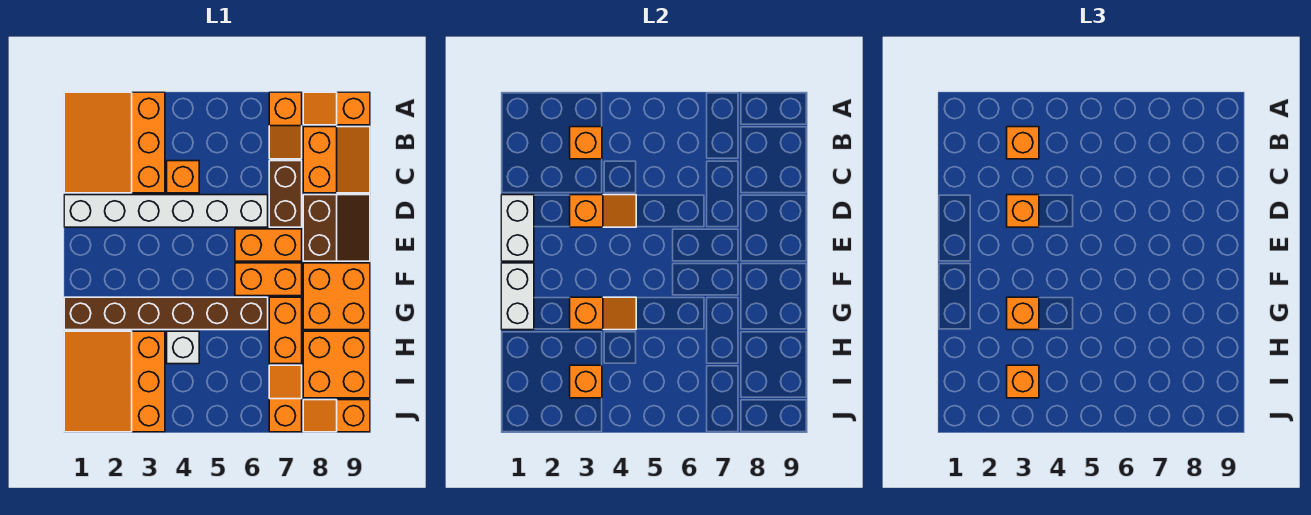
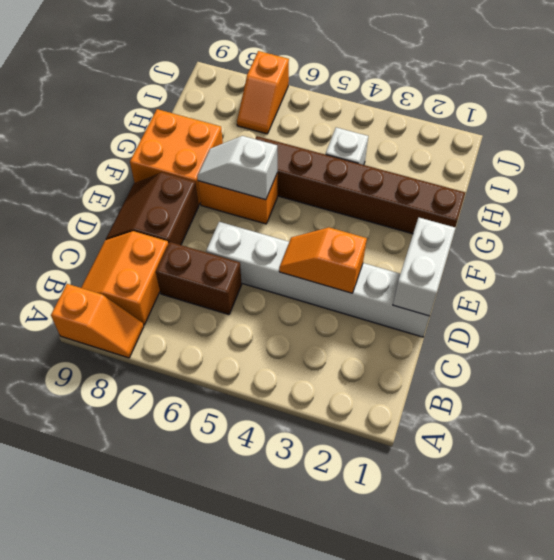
brown brick C6:C7 level 1 -> brown brick C7:D7 level 1
white slope F6:F7 level 2 top 6 -> none
none -> orange slope A1:C3 level 1 top 3
none -> orange slope A7:B7 level 1 top A
none -> orange brick C4 level 1

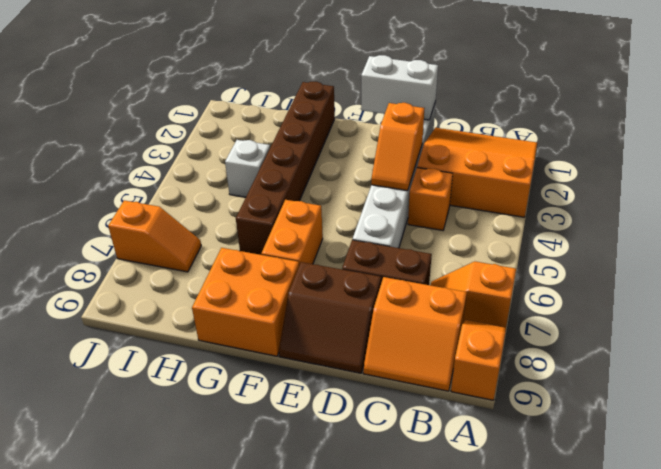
none -> orange brick E6:E7 level 1
none -> orange brick G7:H7 level 1
none -> orange slope H1:J3 level 1 top 3

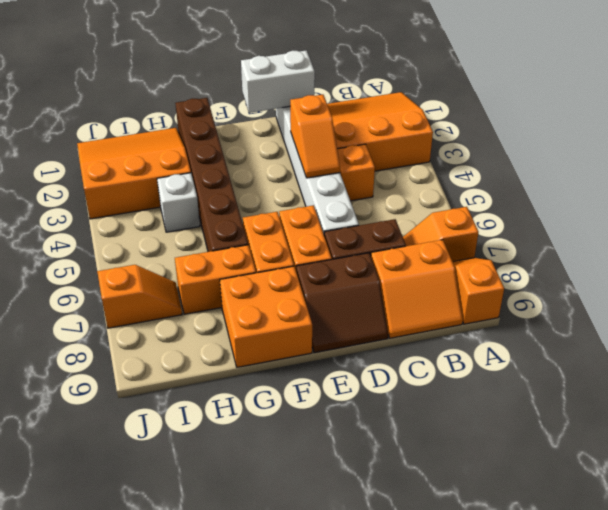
none -> orange brick H8:I9 level 1
none -> orange slope J8:J9 level 1 top 9
none -> orange brick B3 level 2

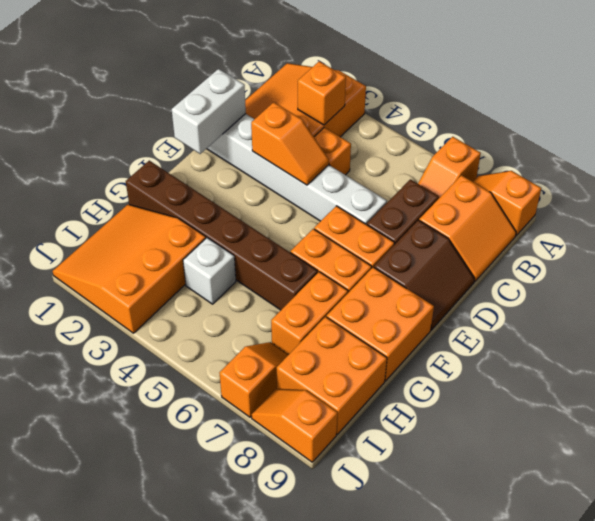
none -> white brick F1:G1 level 2
none -> orange slope G3:G4 level 2 top 3
none -> orange brick I3 level 2

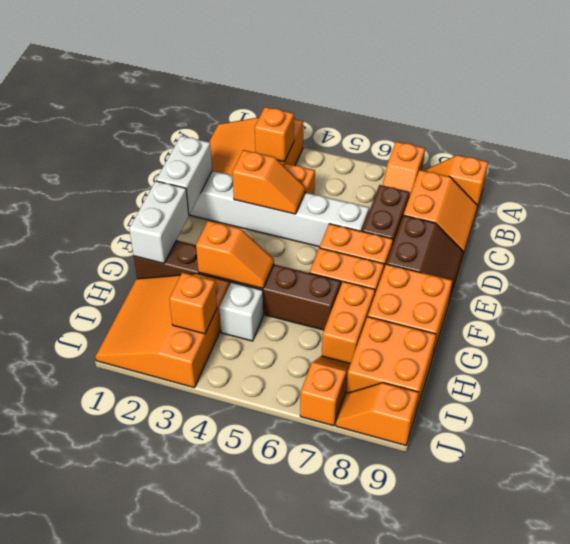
none -> orange brick B3 level 3
none -> orange brick D3 level 3
none -> orange brick G3 level 3

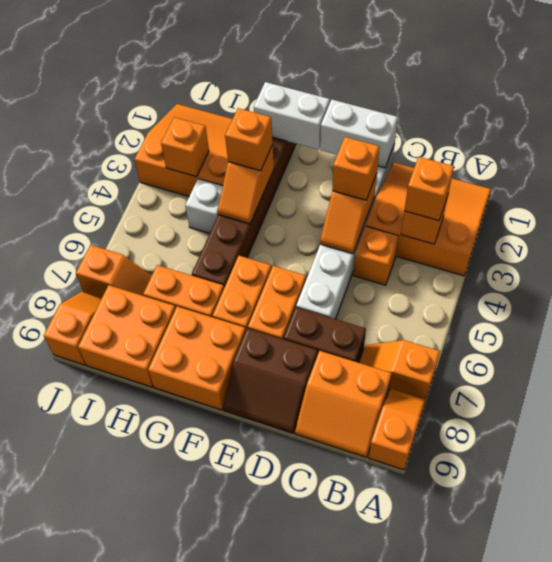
none -> orange brick I3 level 3

